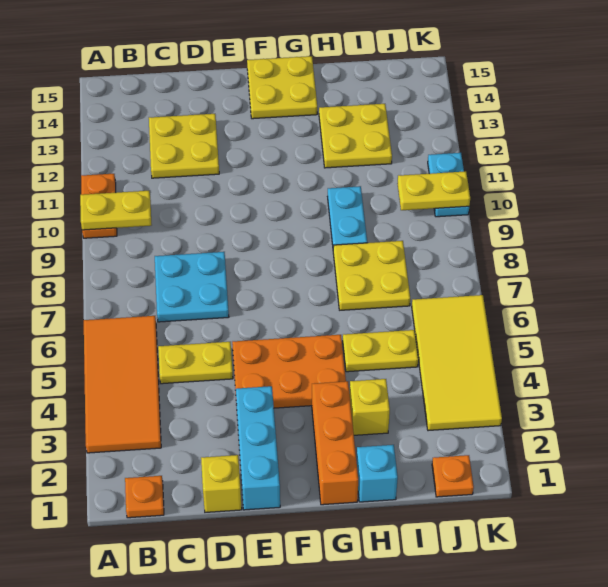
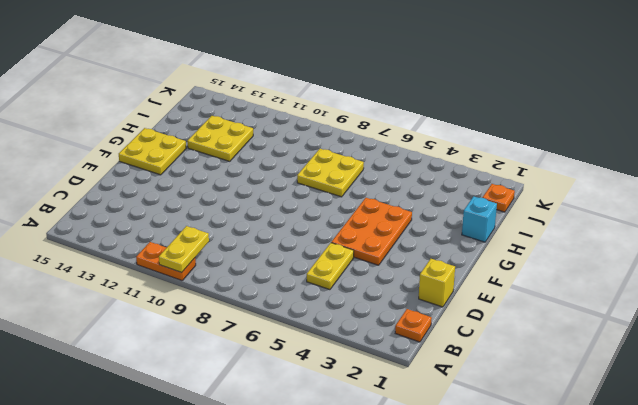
none -> orange tile A3:B6 level 1
none -> cyan plate C7:D8 level 1
none -> yellow plate C12:D13 level 1

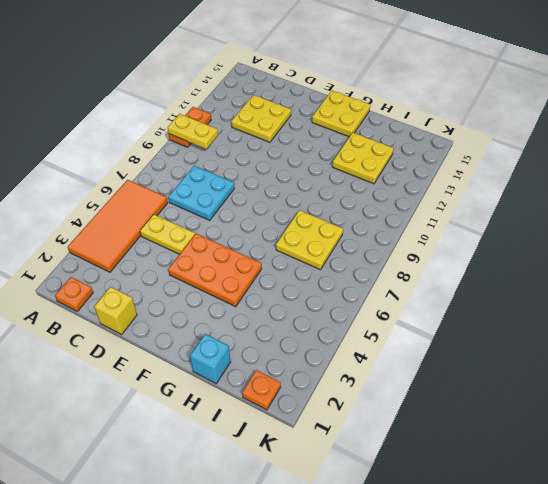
none -> cyan brick E1:E3 level 1
none -> orange brick G1:G3 level 1
none -> yellow brick H3 level 1

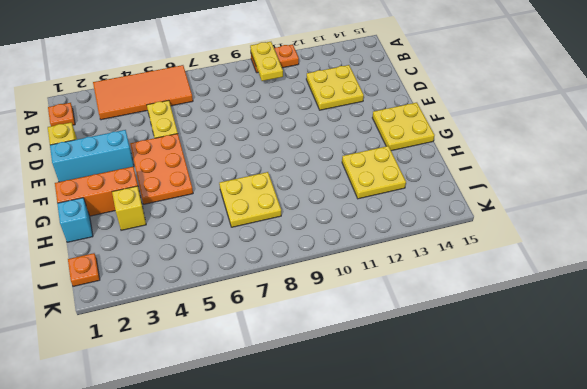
none -> cyan plate C7:D8 level 1
none -> yellow plate H5:I5 level 1
none -> cyan plate H9:H10 level 1

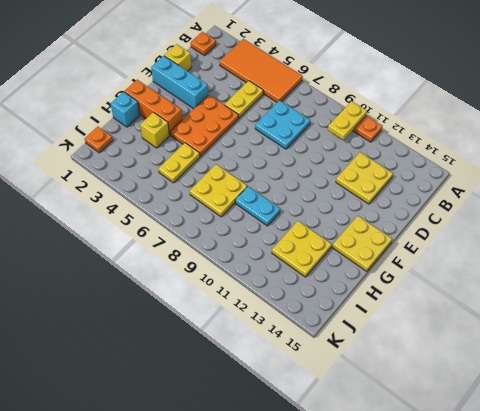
none -> yellow tile J3:K6 level 1
none -> cyan plate K10:K11 level 1
none -> yellow plate J10:K10 level 2

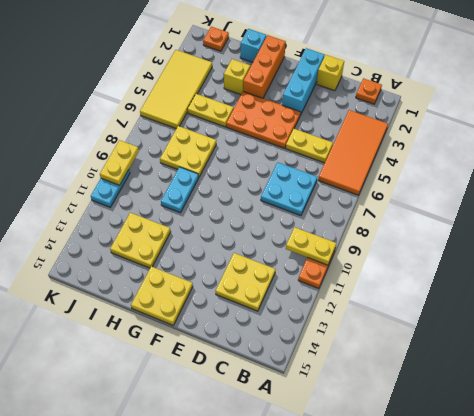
yellow plate K9:K10 level 2 -> yellow plate J10:K10 level 2

